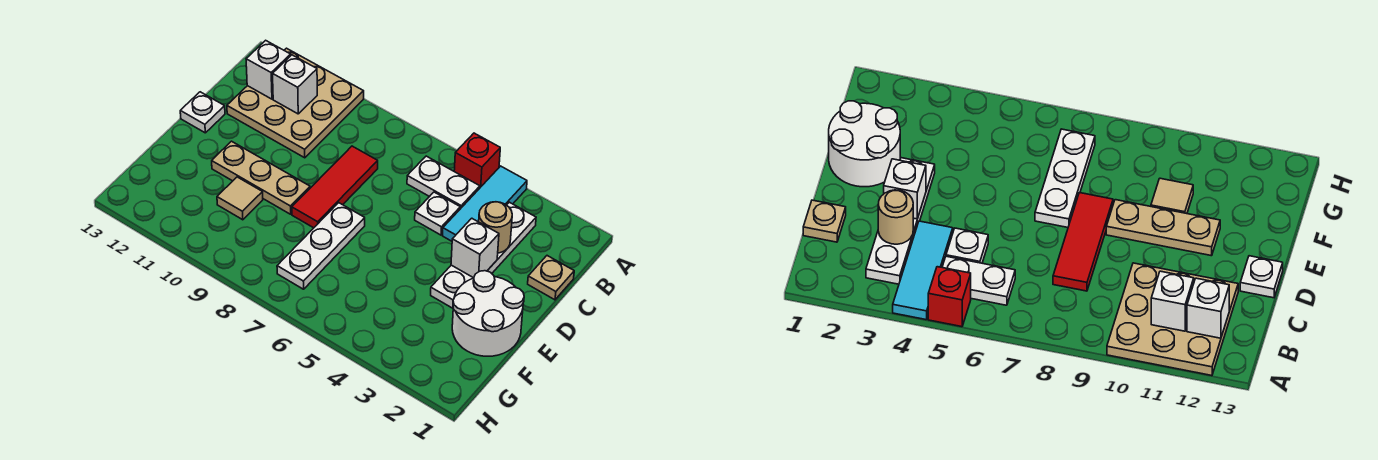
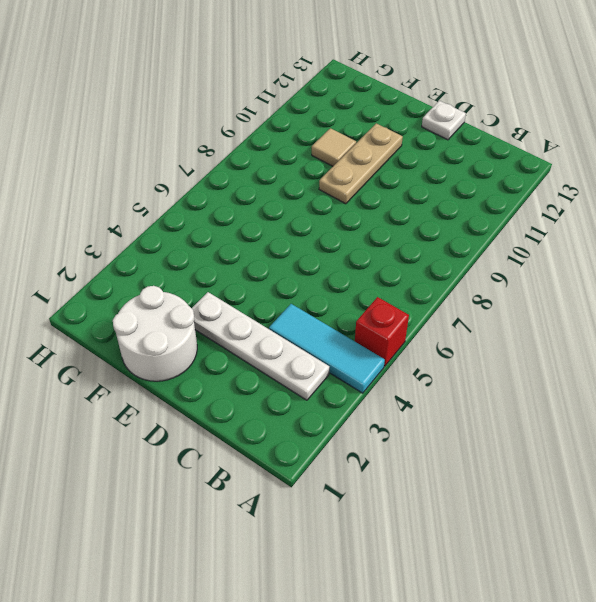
none -> tan plate A10:C12 level 1
none -> white plate B5:B6 level 1
none -> tan plate C1 level 1

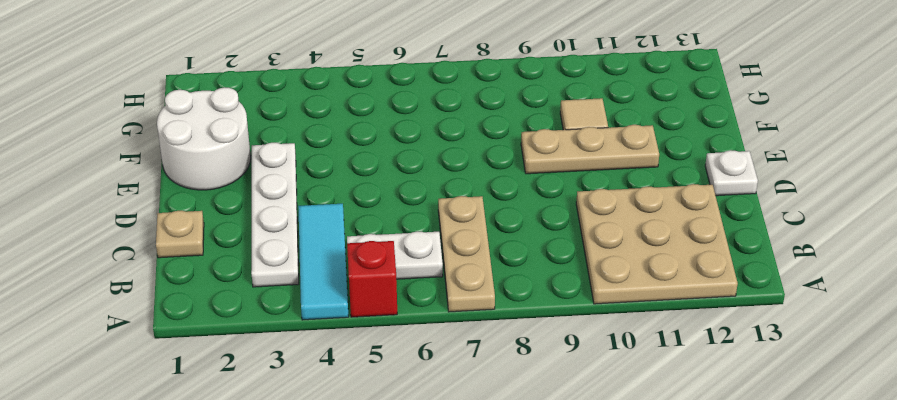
tan plate A7:C7 level 1 -> none
none -> white plate C5 level 1
none -> red tile C8:E8 level 1
none -> white plate E7:G7 level 1

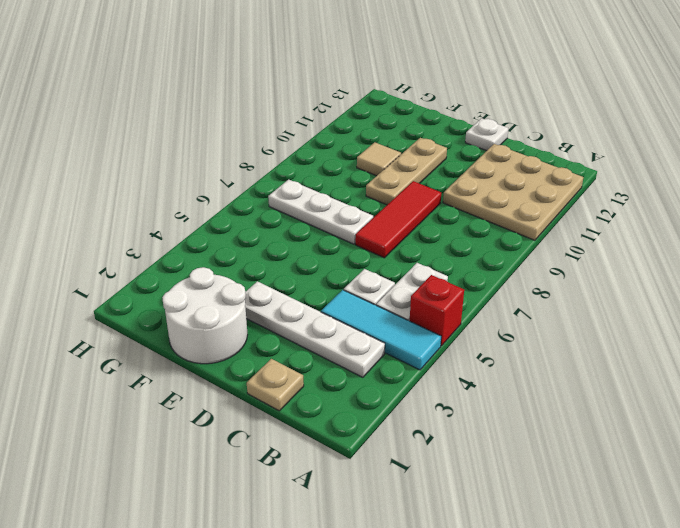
red tile D7:D9 level 1 -> red tile C8:E8 level 1
none -> white brick B11 level 2
none -> white brick B12 level 2
none -> tan round brick C3 level 2

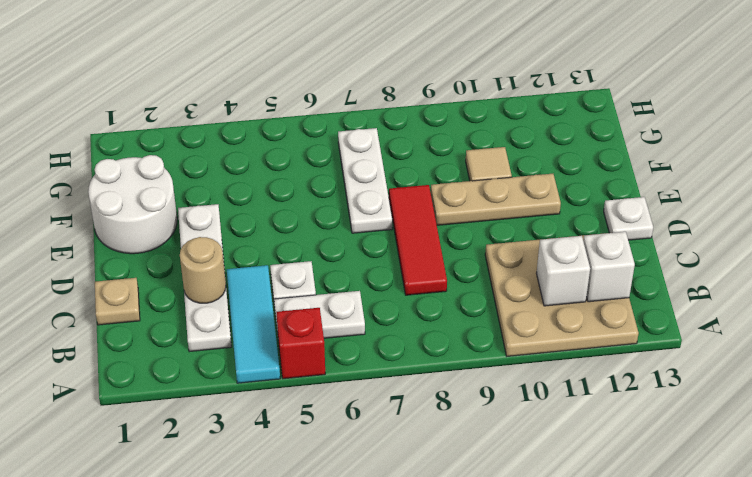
none -> white brick D3 level 2

